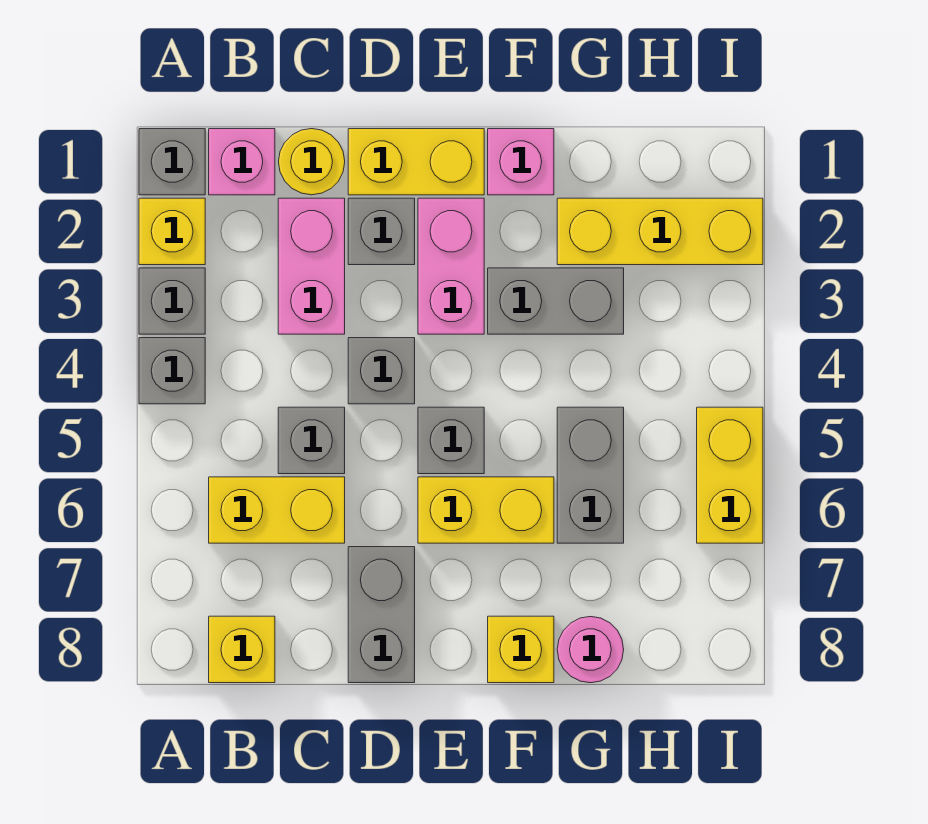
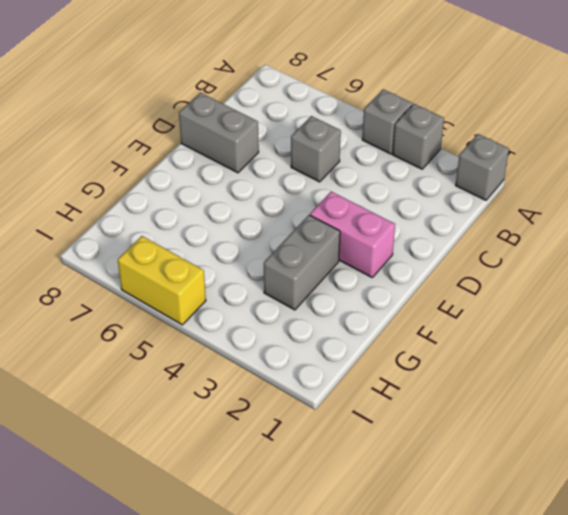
none -> yellow brick A2 level 1
none -> pink brick B1 level 1
none -> yellow brick B6:C6 level 1

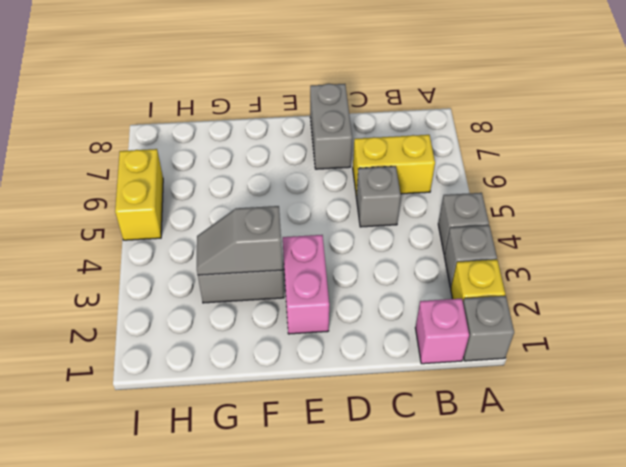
grey slope F3:G3 level 2 top F -> none
none -> yellow brick B8 level 1
none -> yellow round brick C1 level 1
none -> pink brick C2:C3 level 1

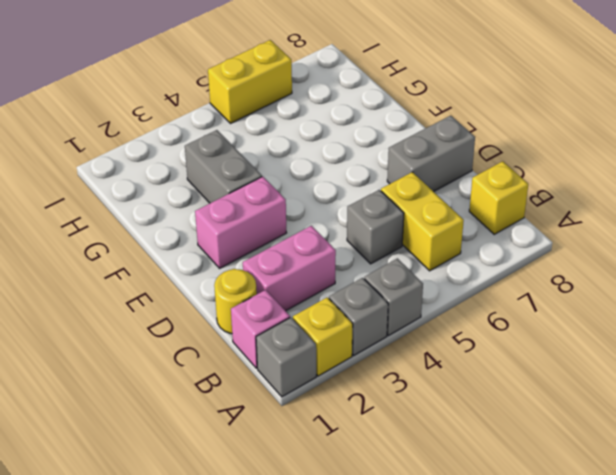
none -> yellow brick D1:E1 level 1
none -> grey brick D2 level 1
none -> grey brick D4 level 1

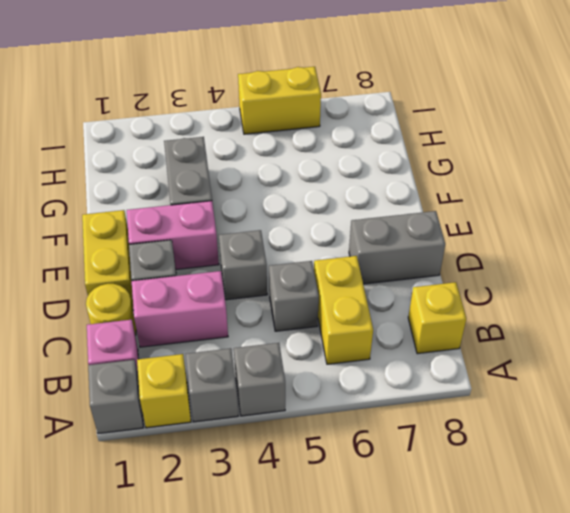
none -> grey brick E5 level 1
none -> yellow brick E6:F6 level 1
none -> pink brick F1 level 1

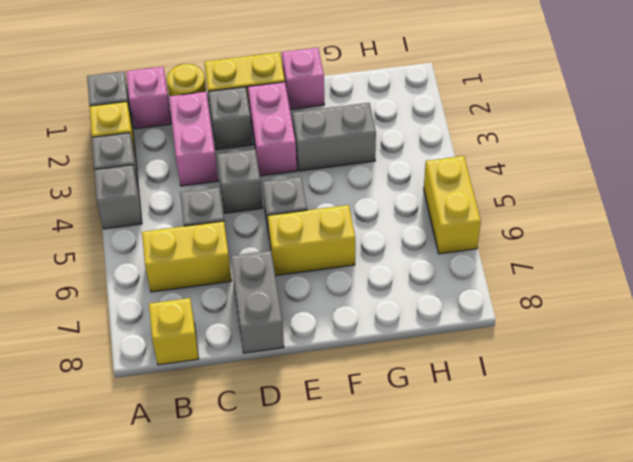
none -> yellow brick F8 level 1
none -> yellow brick G2:I2 level 1
none -> grey brick G5:G6 level 1

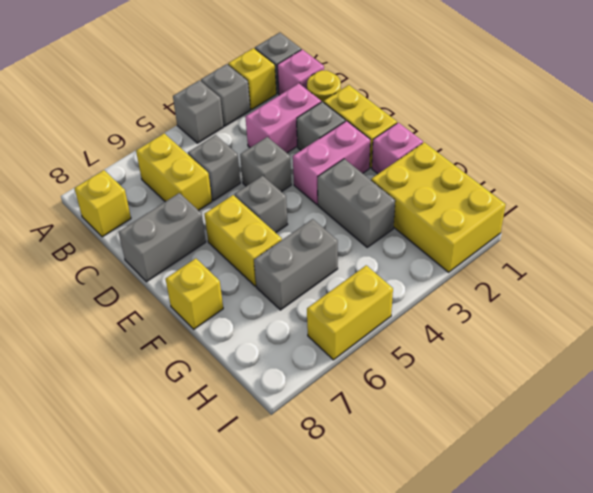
yellow brick G1:I2 level 1 -> yellow brick G2:I2 level 1
none -> pink round brick G8 level 1

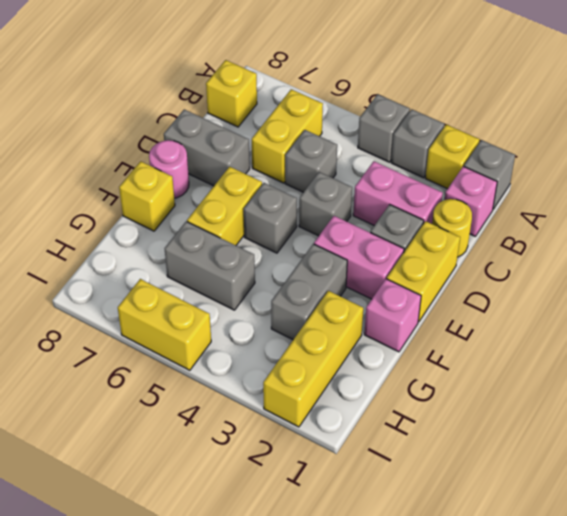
pink round brick E8 level 1 -> pink round brick G8 level 1

